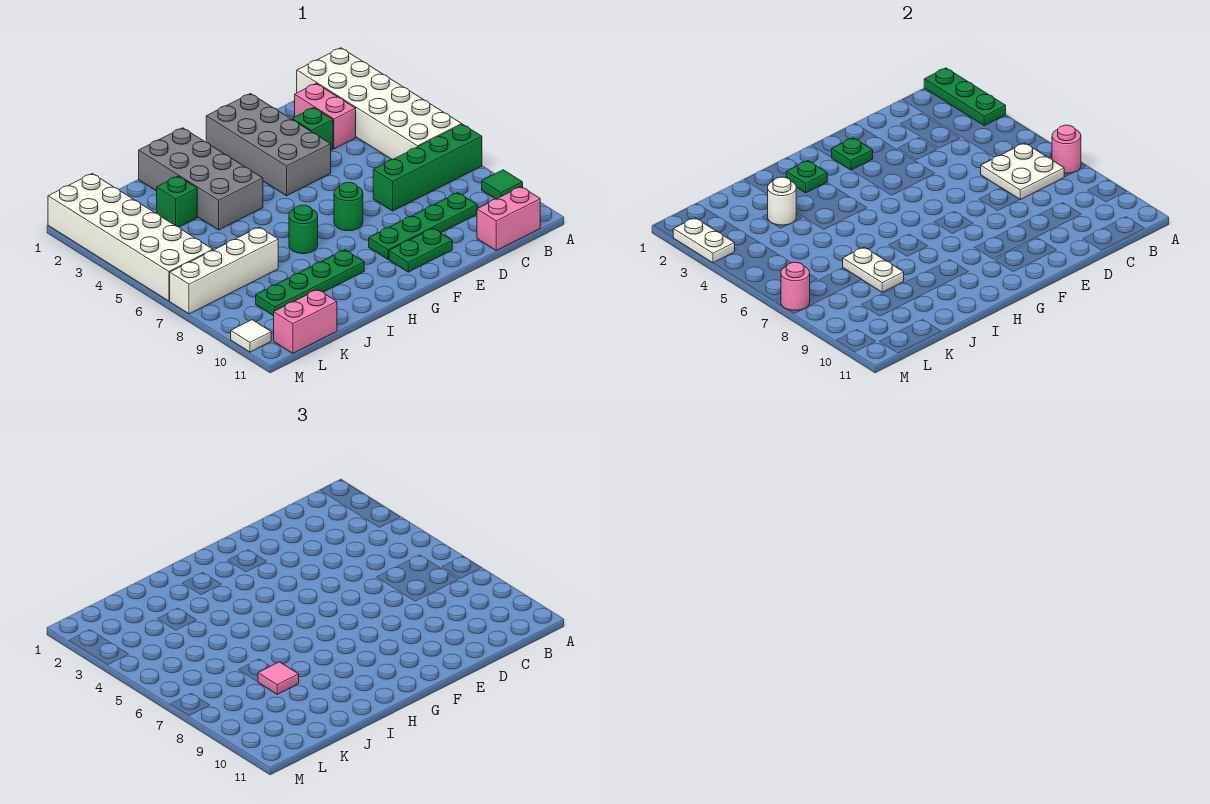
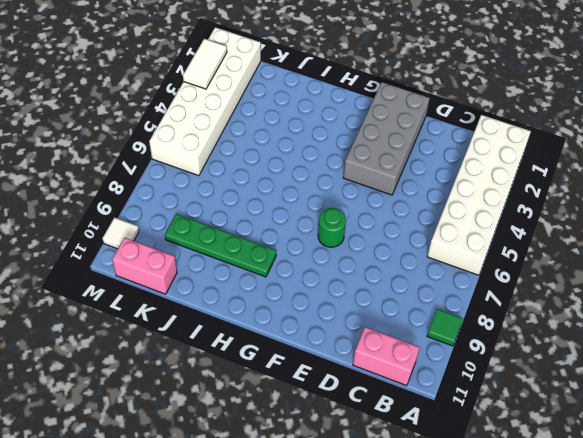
white tile M2:M3 level 2 -> white plate M2:M3 level 2
none -> green brick A7:D7 level 1
none -> pink brick C2:C3 level 1
none -> green plate C9:F9 level 1

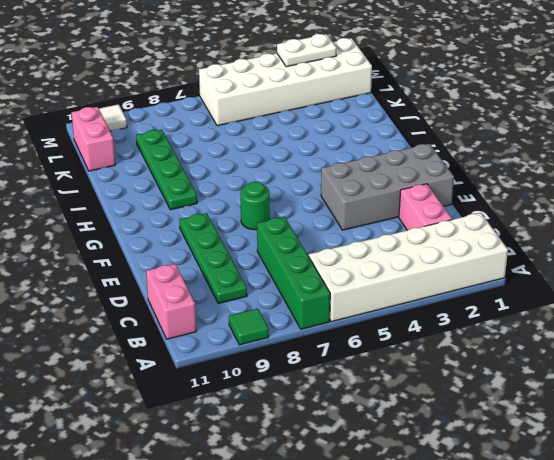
pink brick C2:D2 level 1 -> pink brick C2:C3 level 1
none -> green brick D3 level 1
none -> green plate E10:F10 level 1
none -> grey brick H1:I4 level 1

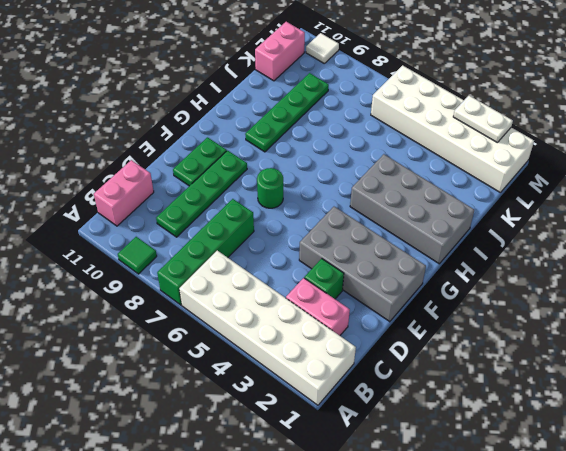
none -> green round brick H7 level 1
none -> green brick J3 level 1
none -> white brick J7:M7 level 1

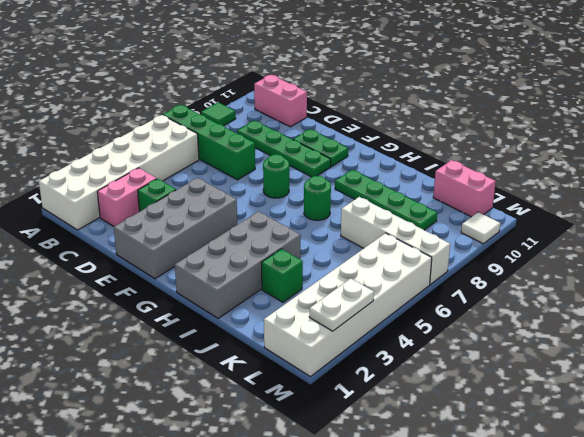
none -> green plate A1:A3 level 2
none -> pink round brick A7 level 2
none -> white plate B6:C7 level 2

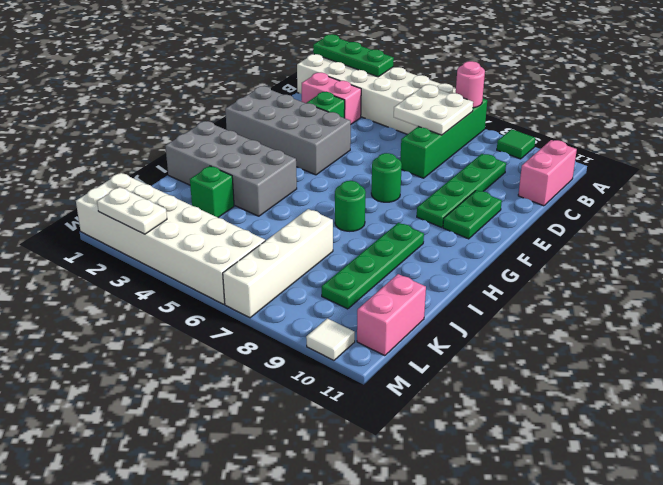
none -> green plate F2 level 2
none -> green plate H2 level 2
none -> white round brick J3 level 2

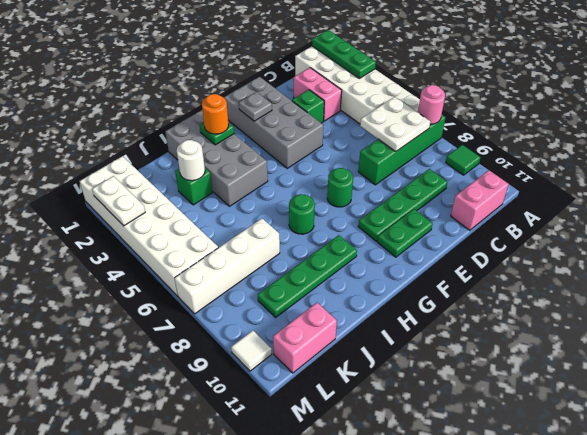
grey plate F2 level 2 -> green plate F2 level 2
orange round brick H2 level 3 -> none
none -> white plate J7:J8 level 2
none -> pink round brick M7 level 2
none -> pink tile J8 level 3

